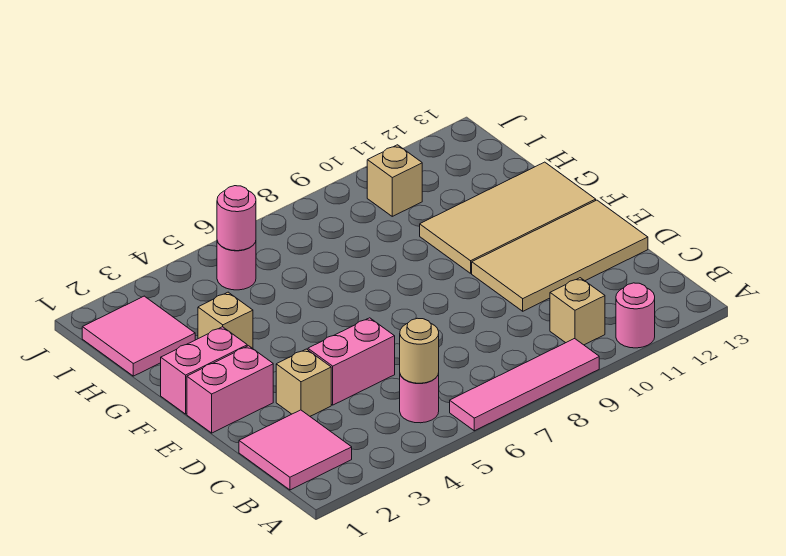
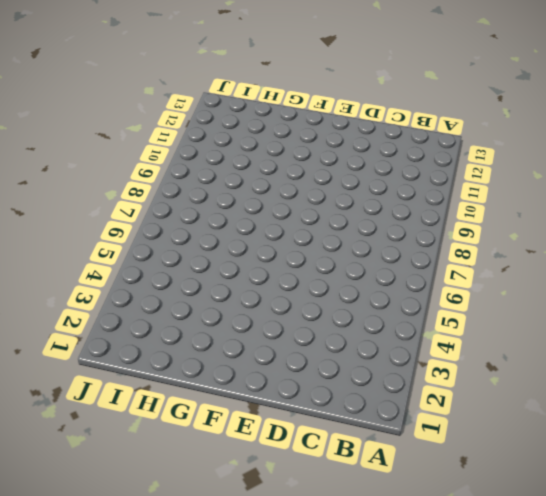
none -> pink tile A6:A9 level 1
none -> pink round brick A11 level 1
none -> pink tile B1:C2 level 1

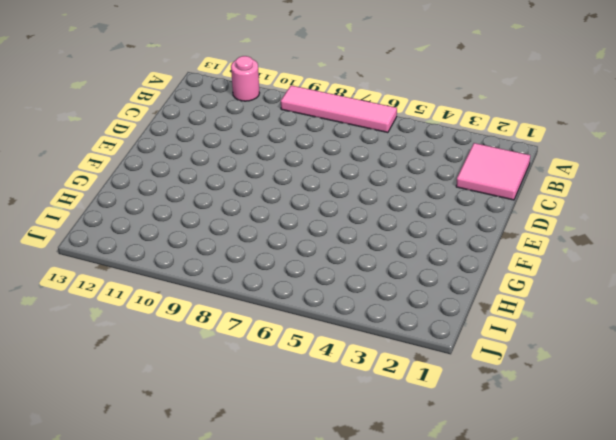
none -> pink round brick B5 level 1
none -> tan brick B10 level 1
none -> tan brick D3 level 1

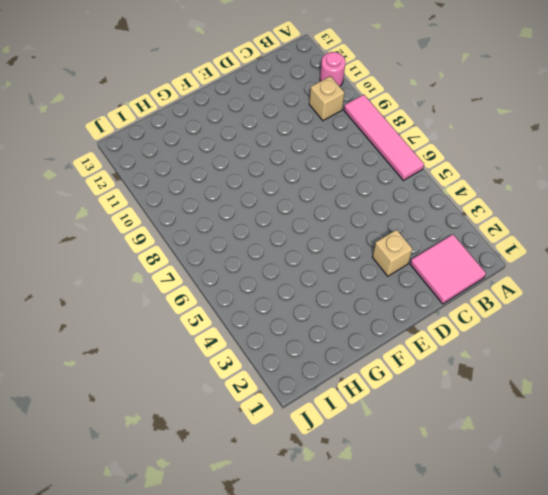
none -> pink round brick B5 level 1
none -> pink brick D4:D5 level 1
none -> tan tile D10:E13 level 1

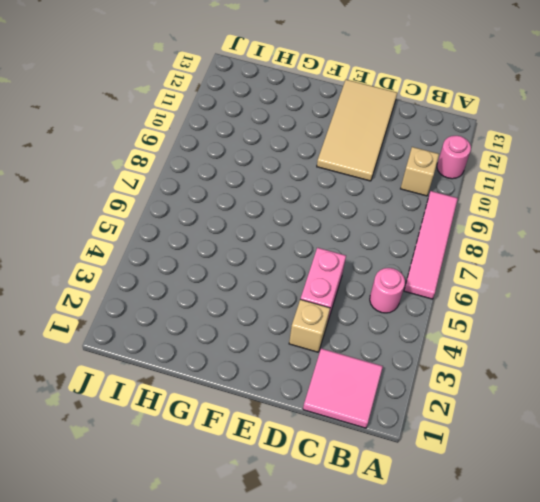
none -> pink brick E1:E2 level 1
none -> pink brick F1:F2 level 1
none -> tan tile F10:G13 level 1

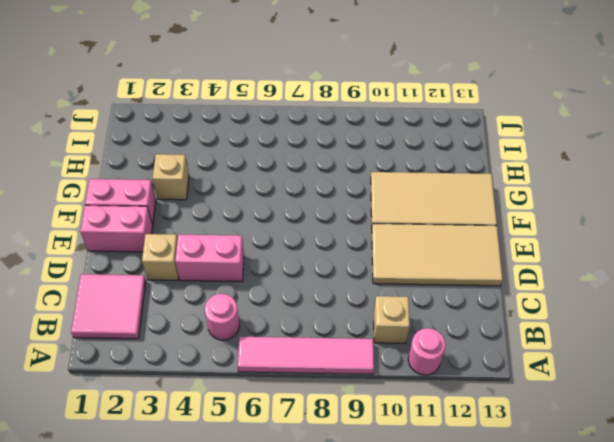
none -> pink tile H1:I2 level 1
none -> pink round brick I5 level 1
none -> tan brick I10 level 1

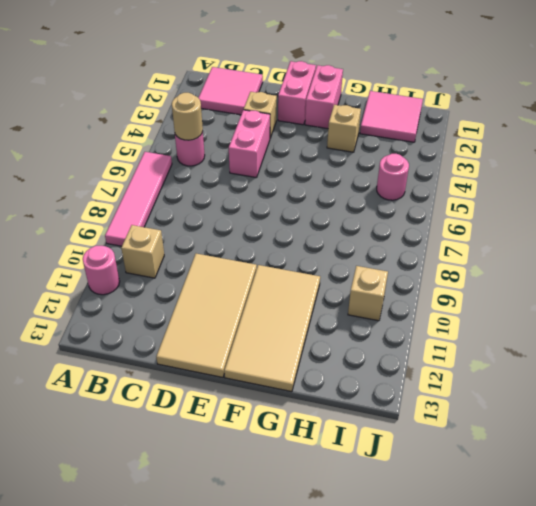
none -> pink round brick I5 level 2

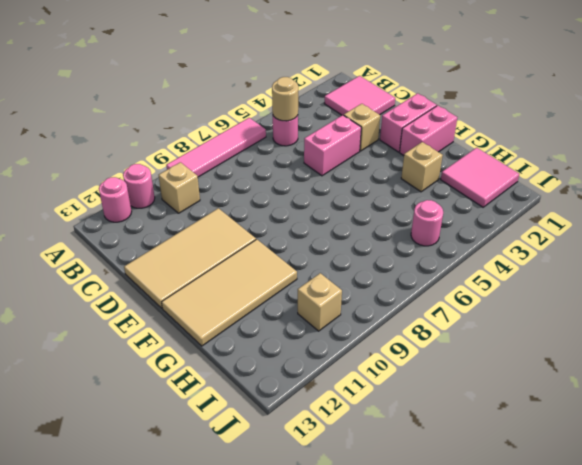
pink round brick A12 level 1 -> pink round brick I5 level 2

